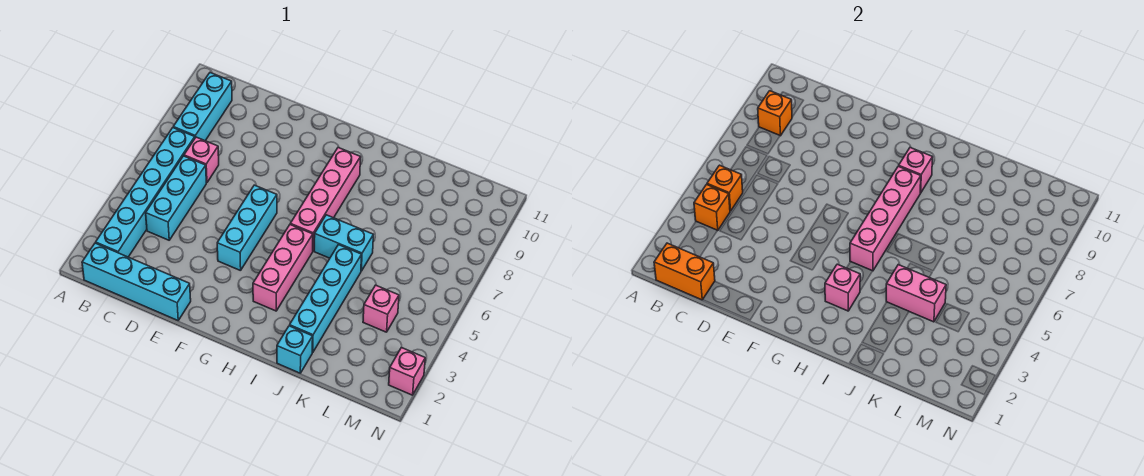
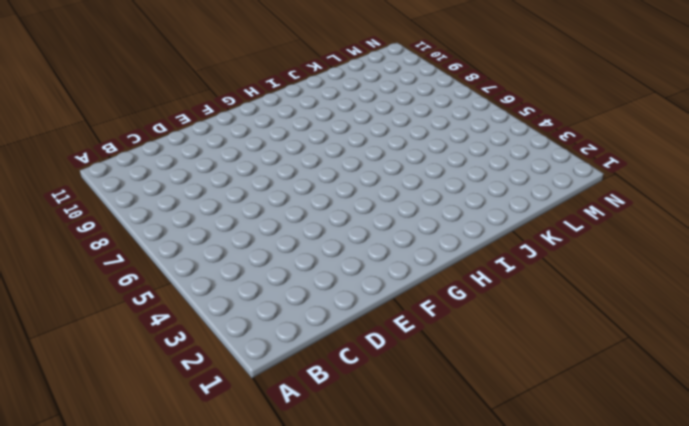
none -> cyan brick B1:E1 level 1
none -> cyan brick B2:B7 level 1
none -> cyan brick B8:B10 level 1

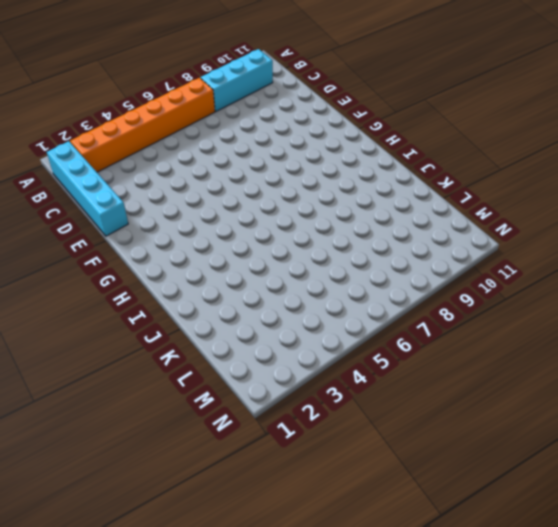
orange brick B2:B7 level 1 -> cyan brick B2:B7 level 1
none -> cyan brick C4:C6 level 1
none -> pink brick C7 level 1
none -> cyan brick F4:F6 level 1

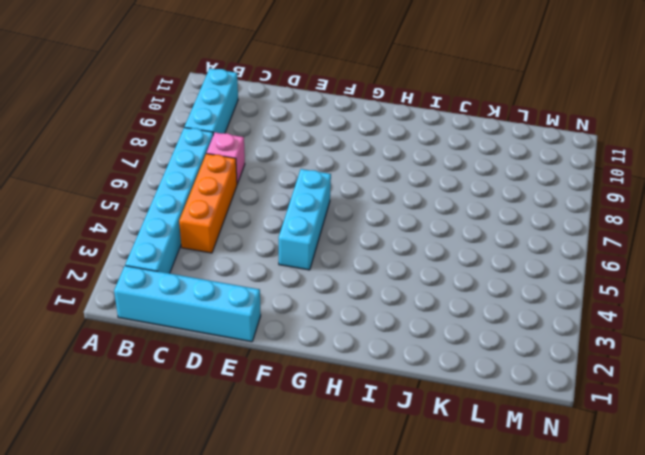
orange brick C4:C6 level 1 -> cyan brick C4:C6 level 1
none -> pink brick H3:H5 level 1
none -> pink brick H6:H9 level 1
none -> cyan brick I6:J6 level 1

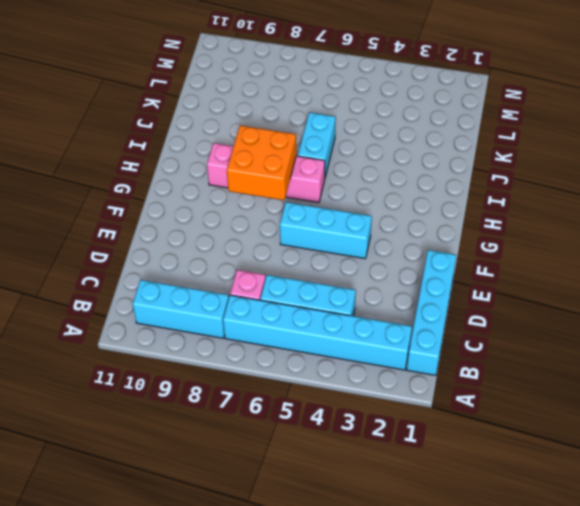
orange brick G7:H8 level 2 -> pink brick H5:H8 level 2
none -> pink brick H3:H5 level 1
none -> cyan brick J1 level 1
none -> cyan brick J2:J5 level 1

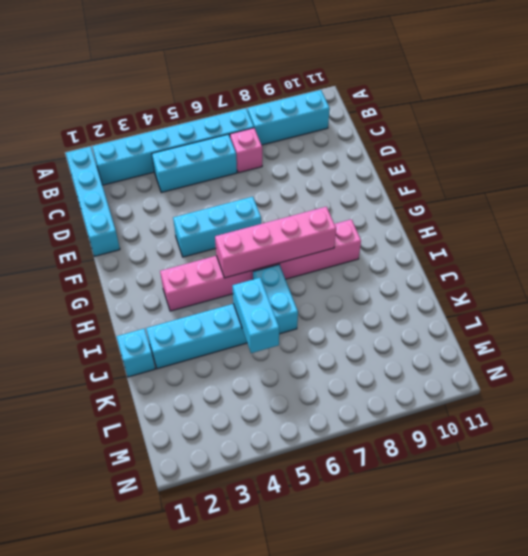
cyan brick J5:K5 level 2 -> none
none -> pink brick L4 level 1
none -> pink brick N2 level 1
none -> orange brick B1:C1 level 2

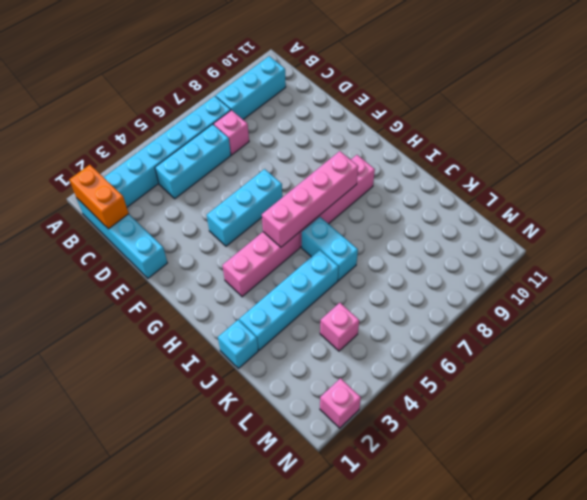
none -> orange brick B4 level 2
none -> orange brick B5 level 2
none -> orange brick B9 level 2

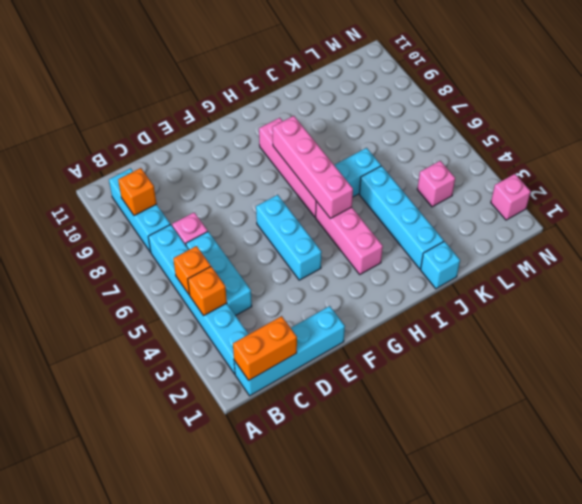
none -> pink brick H3 level 2
none -> pink brick H9 level 2
none -> pink brick J4:K4 level 2

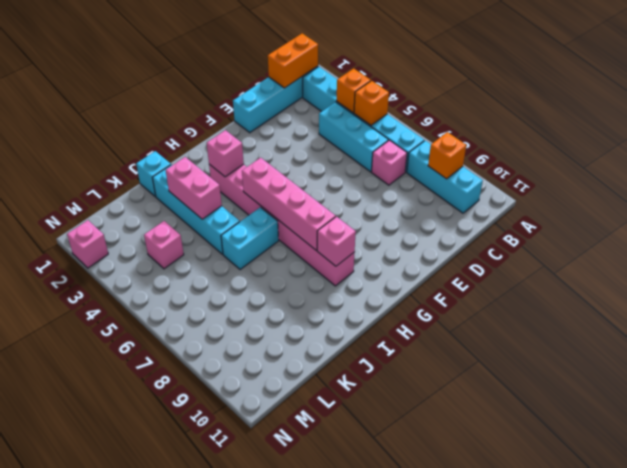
pink brick J3:J4 level 2 -> pink brick J4:K4 level 2
none -> cyan brick F4:F6 level 1

